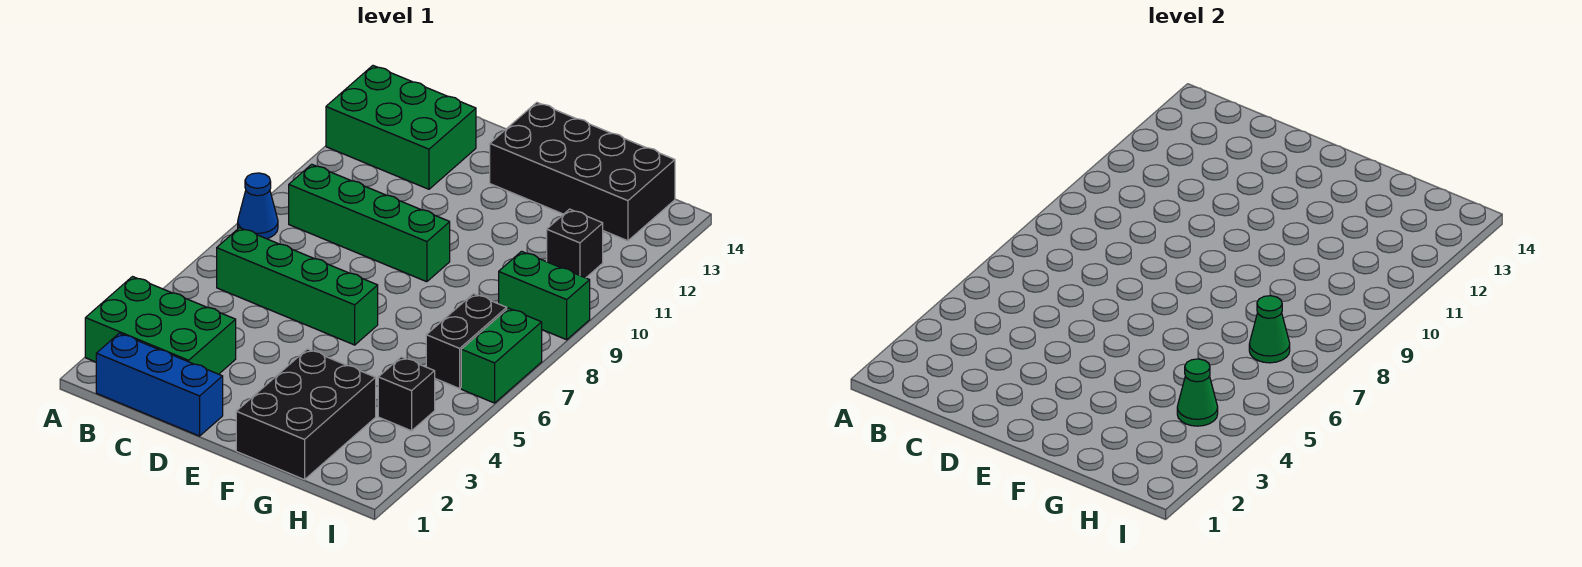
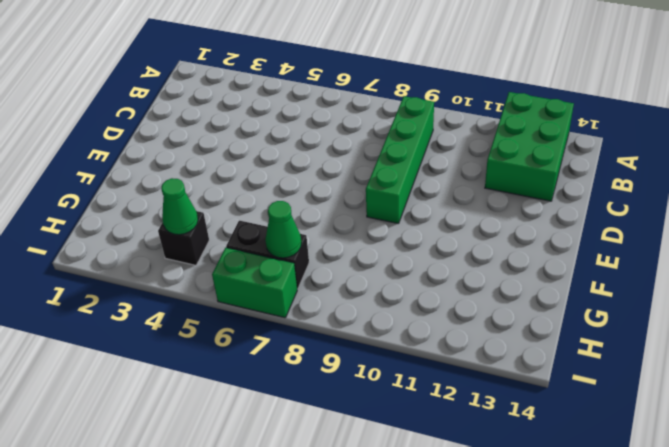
none -> green brick A2:C3 level 1
none -> blue cone A8 level 1
none -> blue brick B1:D1 level 1

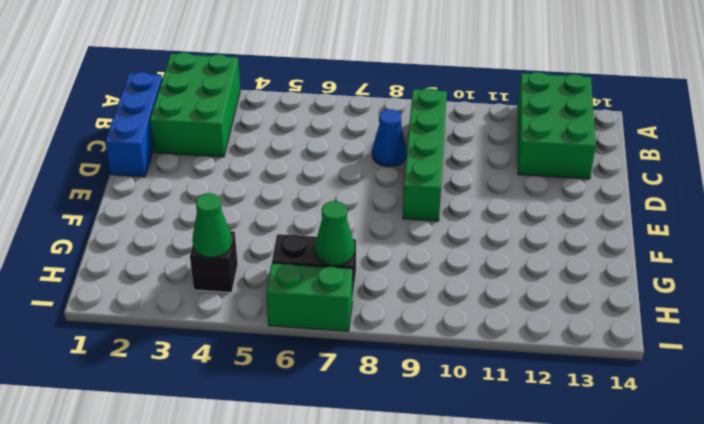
blue cone C8 level 1 -> blue cone A8 level 1
none -> green brick B6:E6 level 1
none -> black brick E13:H14 level 1
none -> black brick F1:G3 level 1

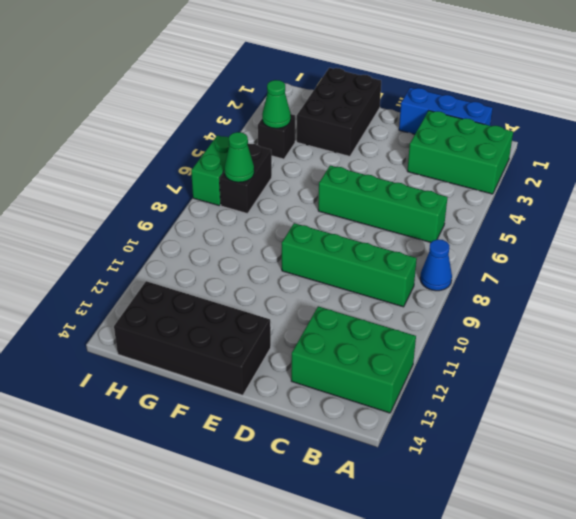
none -> green brick H9:I9 level 1
none -> black brick H11 level 1

